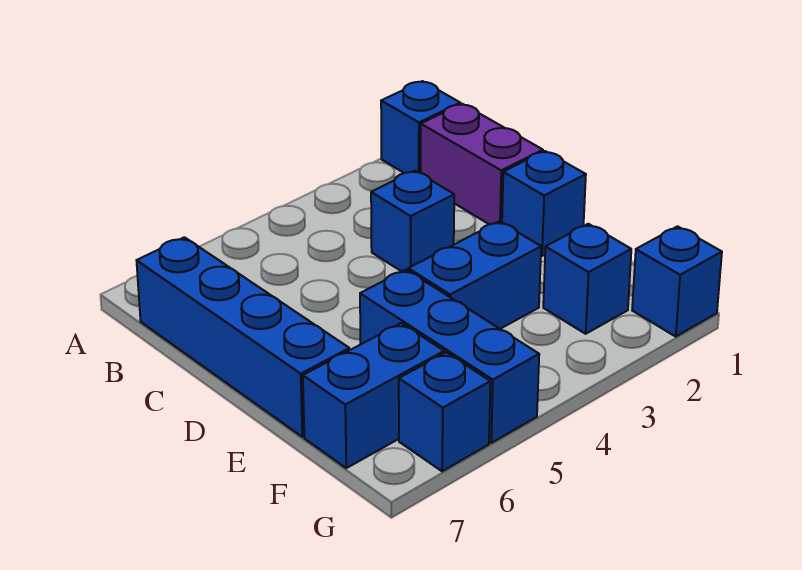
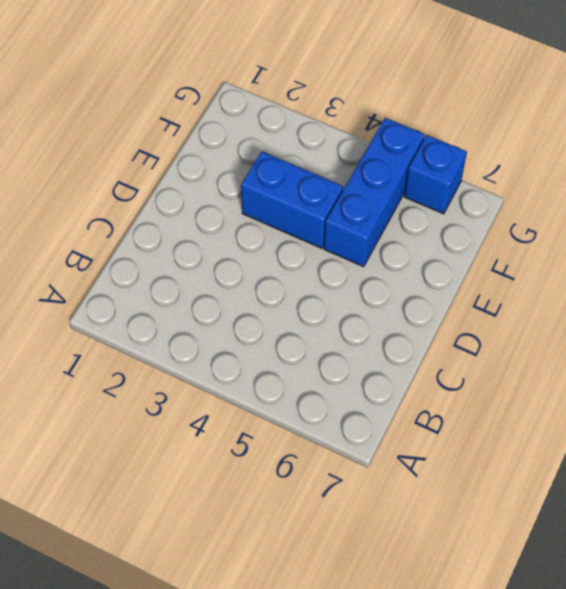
none -> blue brick A1 level 1
none -> purple brick B1:C1 level 1

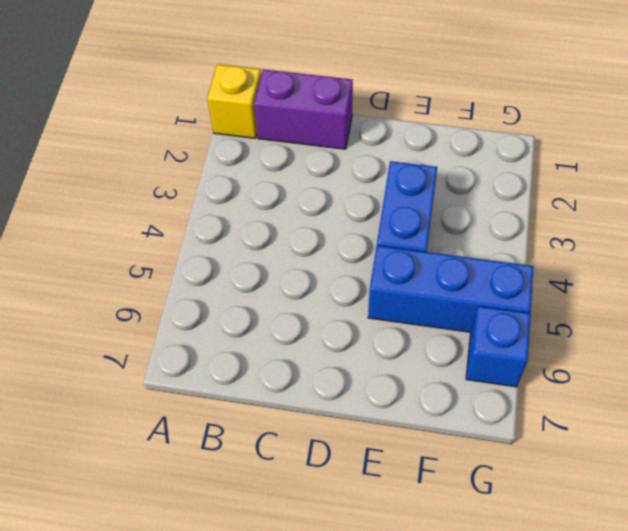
yellow brick A1 level 1 -> blue brick A1 level 1
none -> blue brick B7:E7 level 1
none -> blue brick C3 level 1

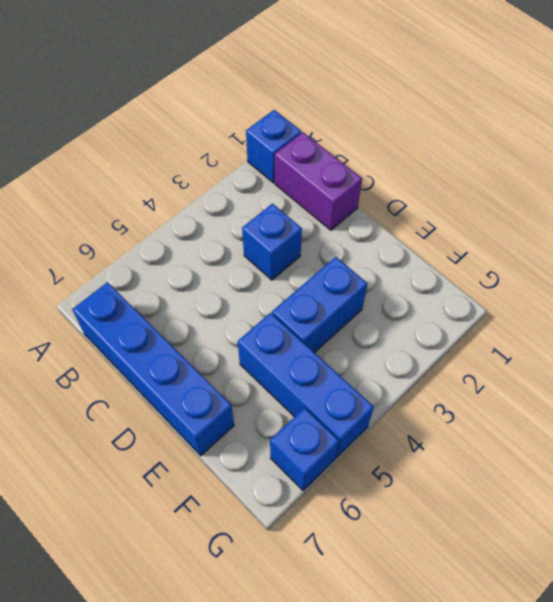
none -> blue brick D1 level 1
none -> blue brick F2 level 1

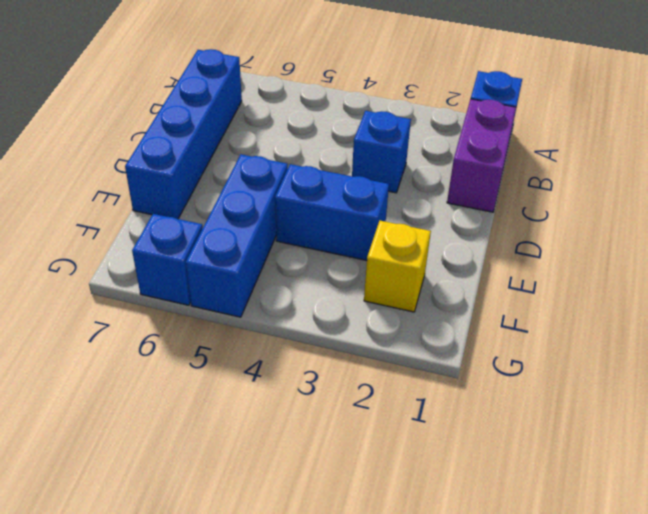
yellow brick F2 level 1 -> blue brick F2 level 1
none -> blue brick D1 level 1
none -> blue brick F6:F7 level 1

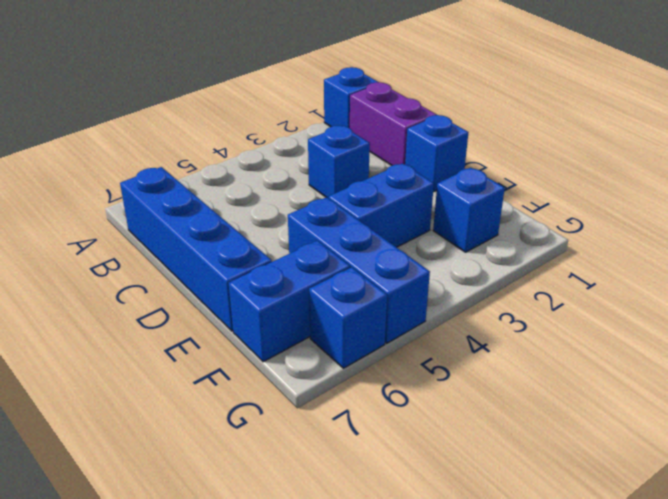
none -> blue brick G1 level 1

